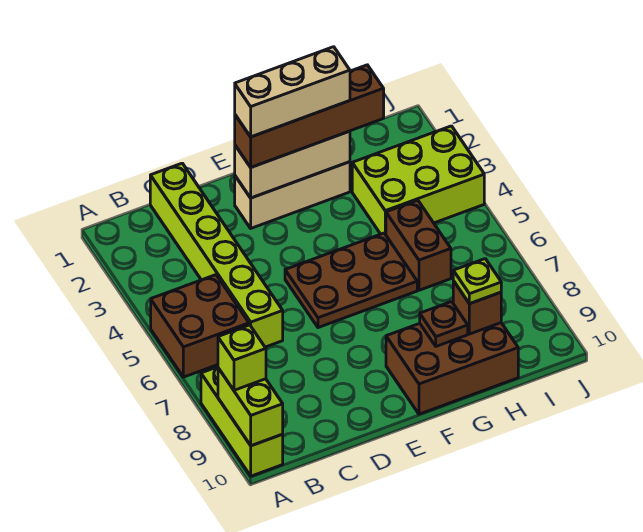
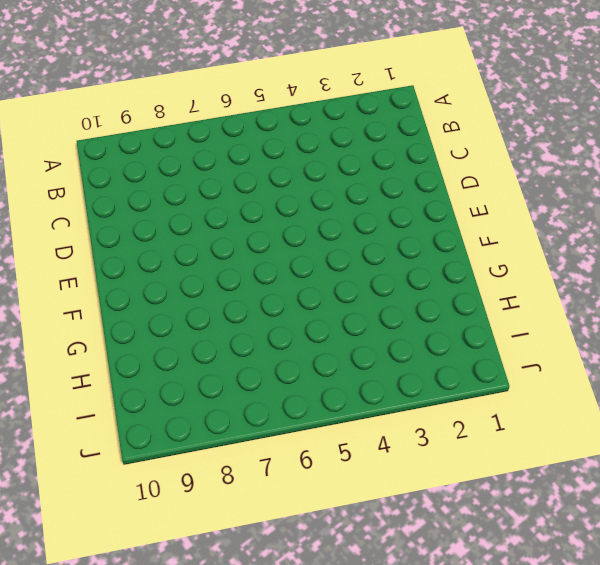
none -> brown brick A5:B6 level 1
none -> lime brick A8:A10 level 1
none -> lime brick C1:C6 level 1

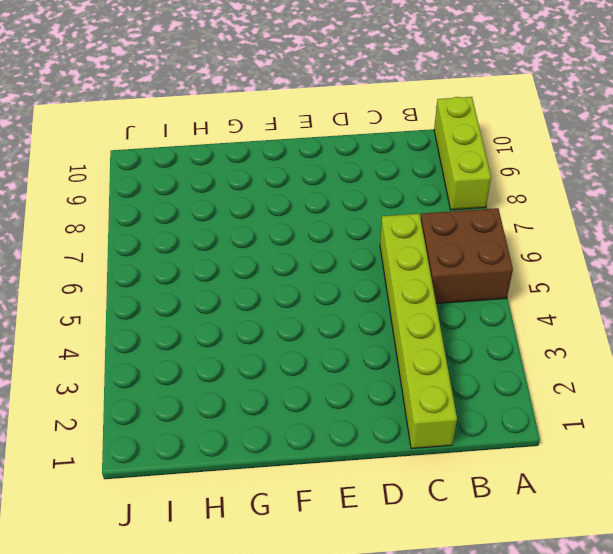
none -> tan brick E2:G2 level 1
none -> brown plate E5:G6 level 1
none -> brown brick F9:H10 level 1

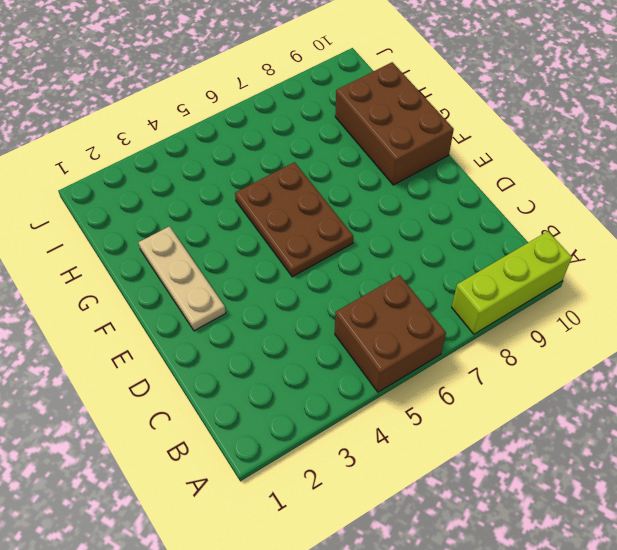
tan plate E2:G2 level 1 -> tan brick E2:G2 level 1
none -> lime brick C1:C6 level 1
none -> lime brick H3:J4 level 1
none -> brown brick H5:H6 level 1

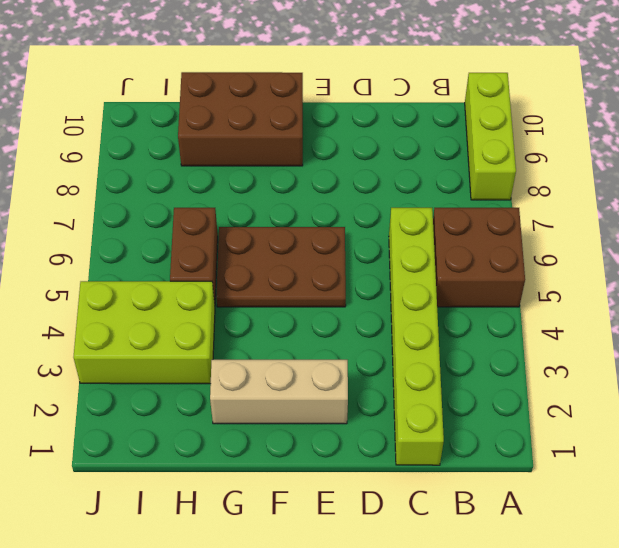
none -> lime brick A9:A10 level 2
none -> tan brick E2:G2 level 2
none -> brown plate G9 level 2

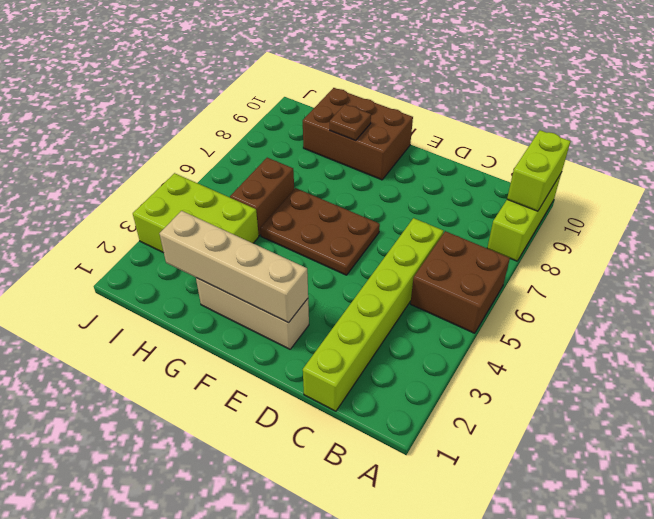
tan brick E2:H2 level 2 -> tan brick E2:G2 level 2
none -> brown brick H9 level 2
none -> lime brick A9 level 3
none -> brown brick E2:H2 level 3

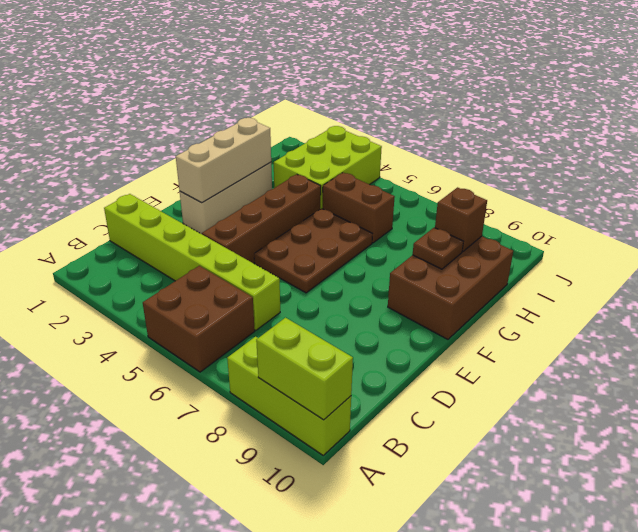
brown brick D4:G4 level 1 -> brown brick E2:H2 level 3
none -> lime brick A9 level 3
none -> lime plate H9 level 3
none -> tan brick E2:G2 level 4

